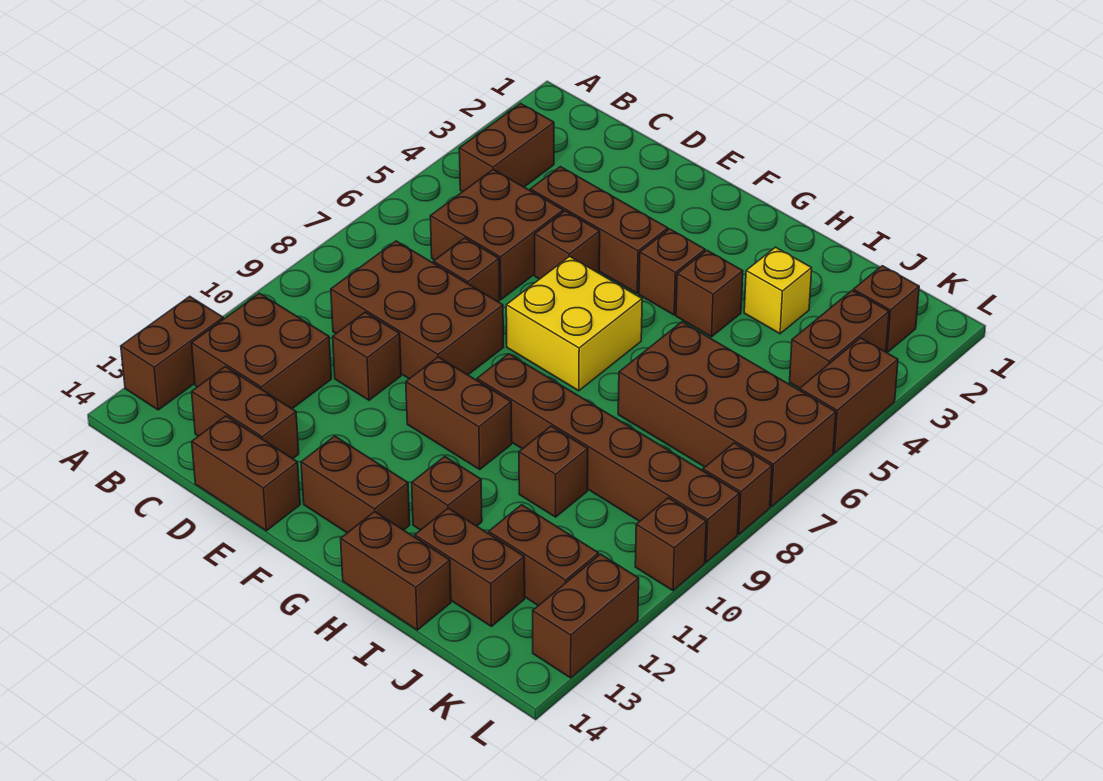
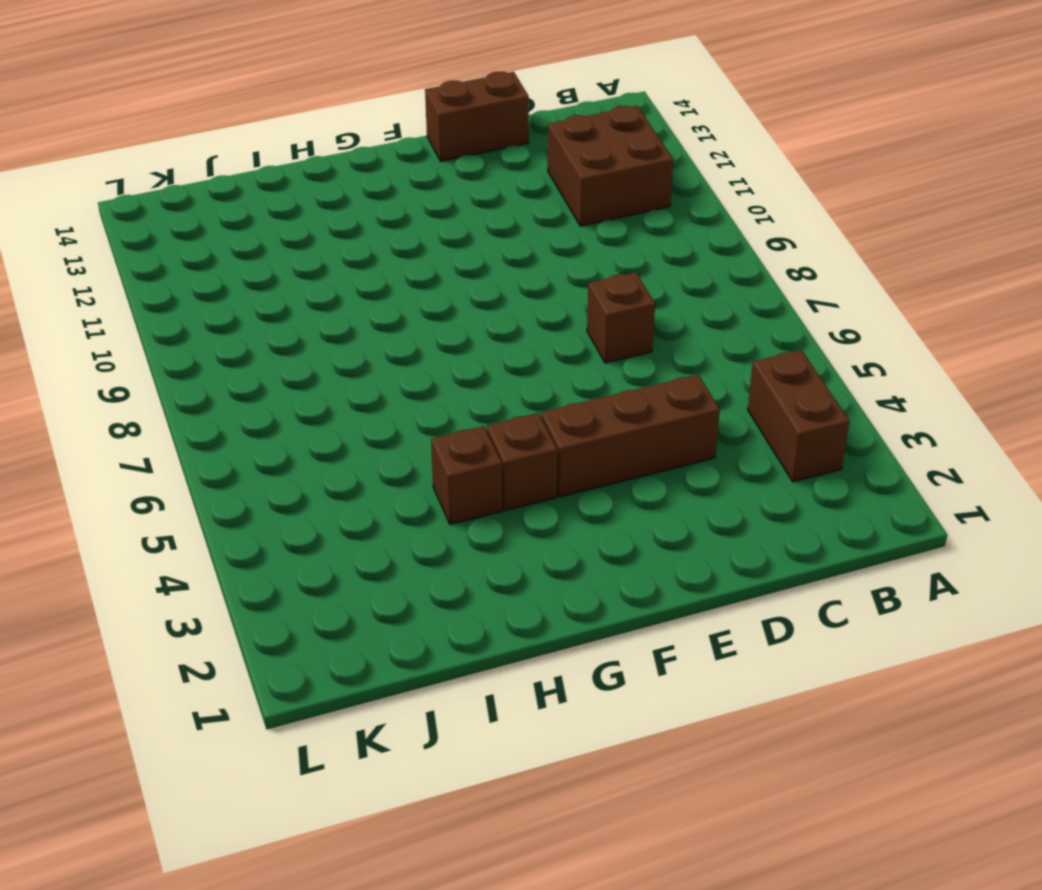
none -> brown brick A12:A13 level 1
none -> brown brick C5:D6 level 1
none -> brown brick C8:E9 level 1
none -> brown brick C13:D13 level 1

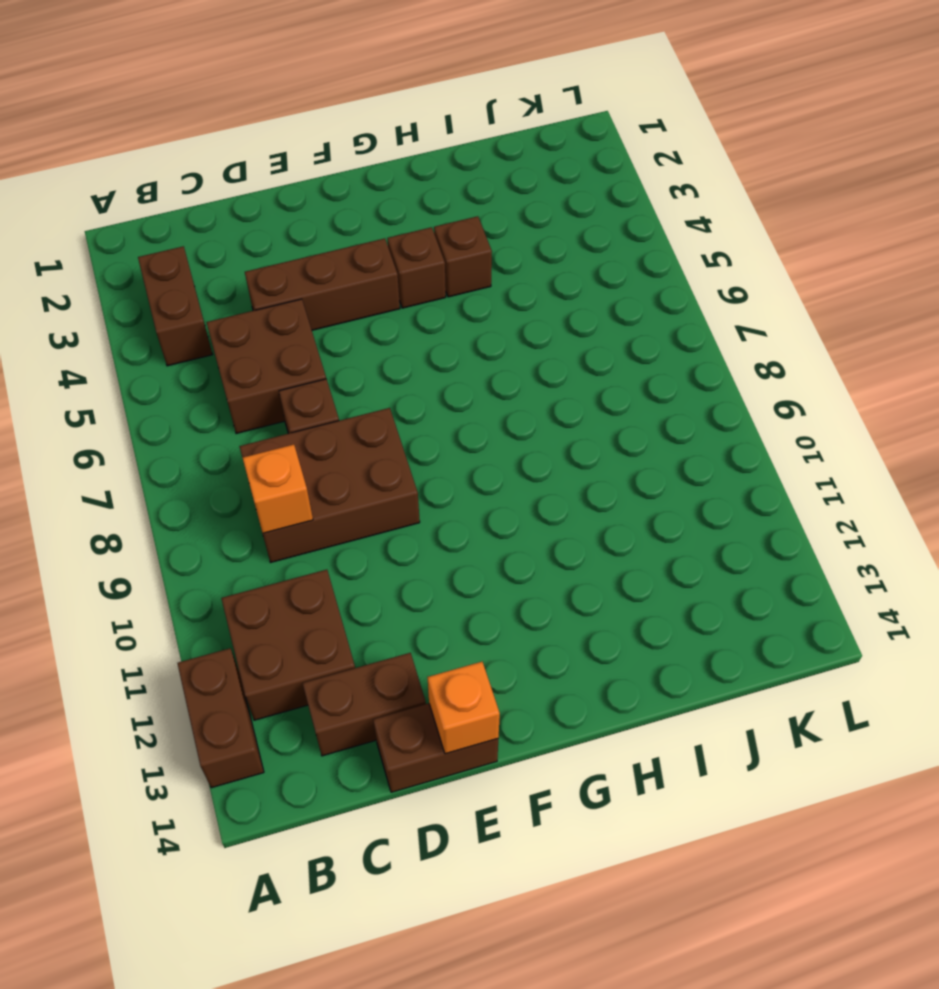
orange brick C9 level 2 -> none
orange brick E14 level 2 -> none
none -> brown brick D10 level 1
none -> brown brick E5 level 1
none -> yellow brick F6:G7 level 1
none -> brown brick F10:G10 level 1

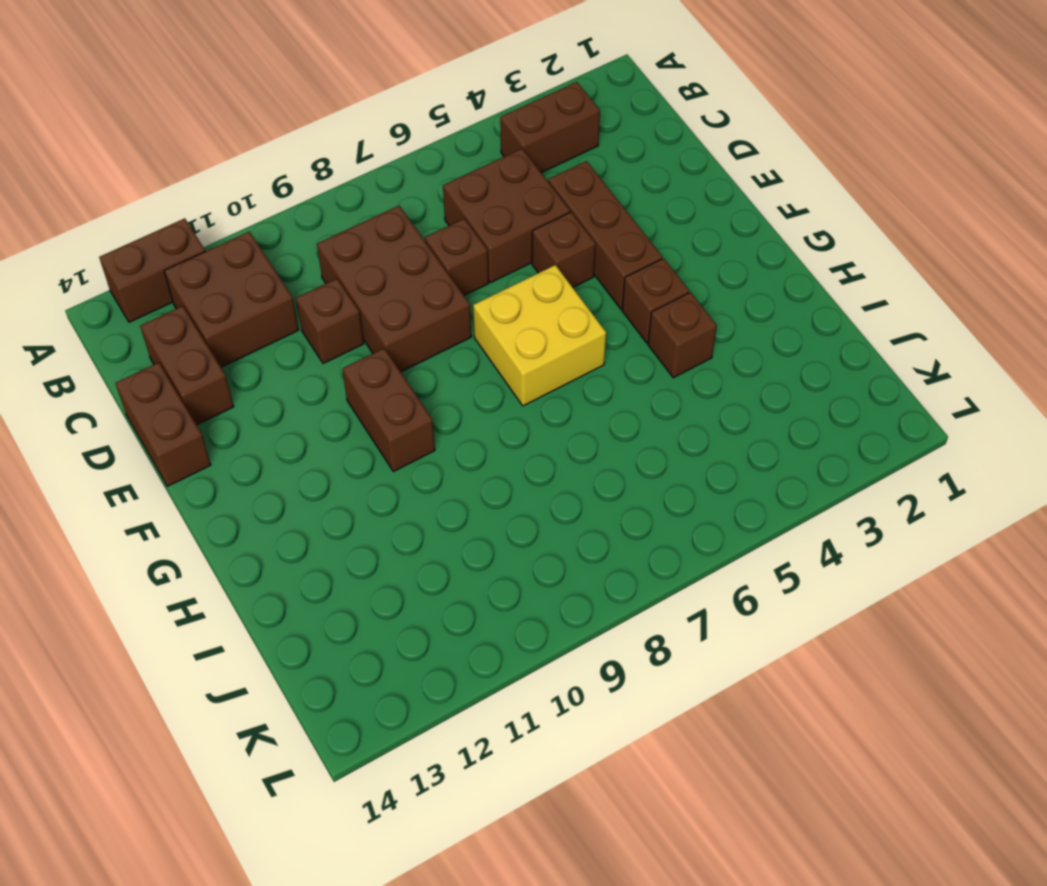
none -> brown brick F13:G13 level 1
none -> brown brick G9:L9 level 1
none -> brown brick H12 level 1
none -> brown brick H14:I14 level 1

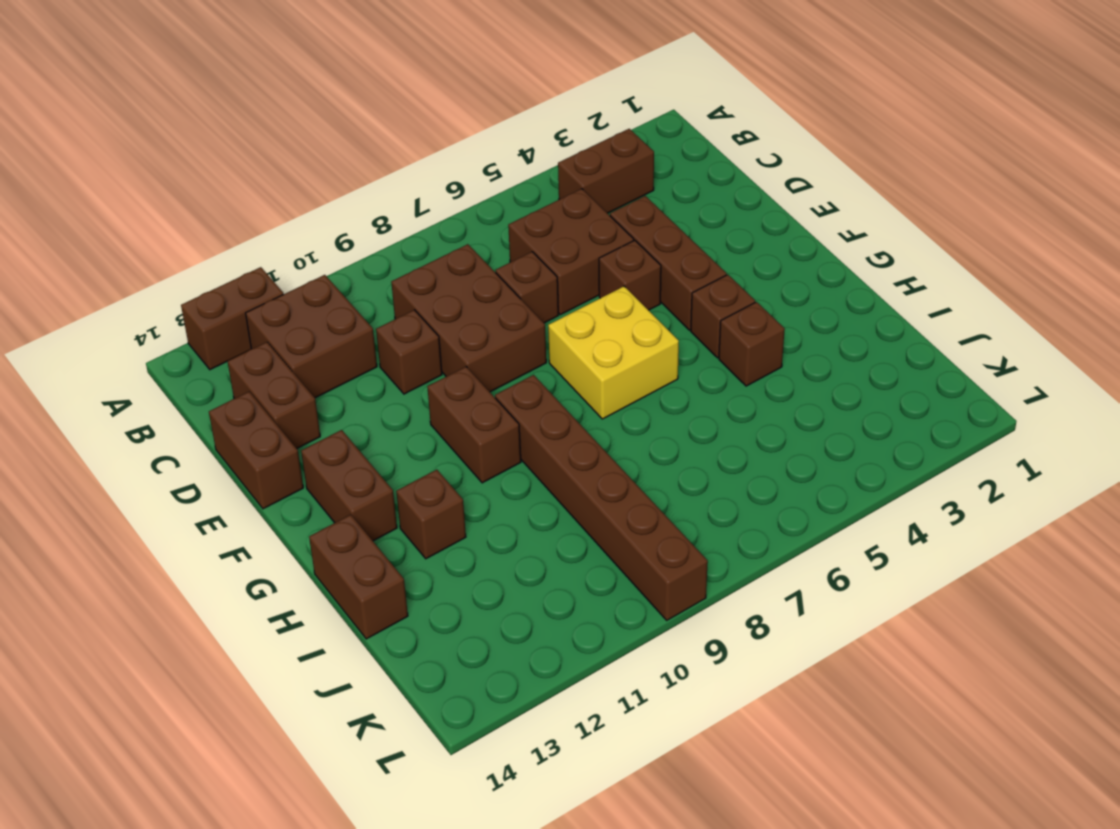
none -> yellow brick I3 level 1
none -> brown brick I6:L7 level 1
none -> brown brick I10 level 1
none -> brown brick I13:J13 level 1

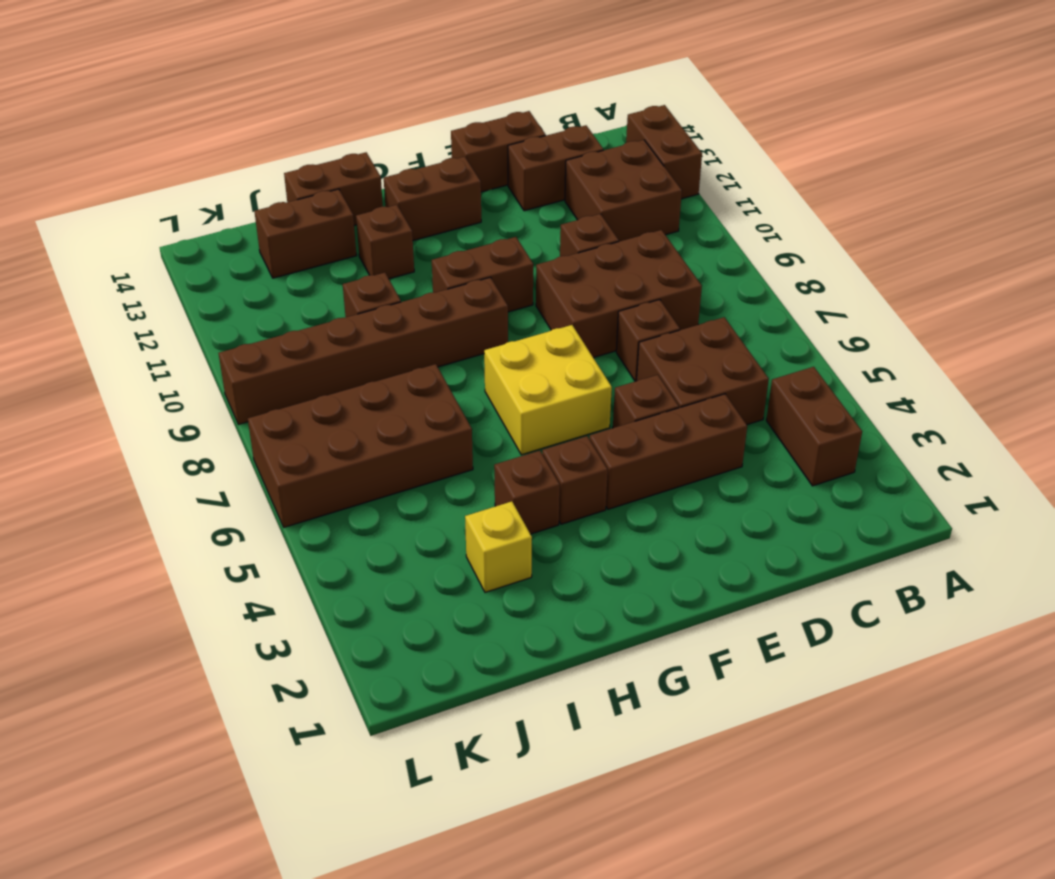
none -> brown brick J12:K12 level 1
none -> brown brick K2 level 1
none -> brown brick K3:K4 level 1
none -> brown brick L4:L5 level 1

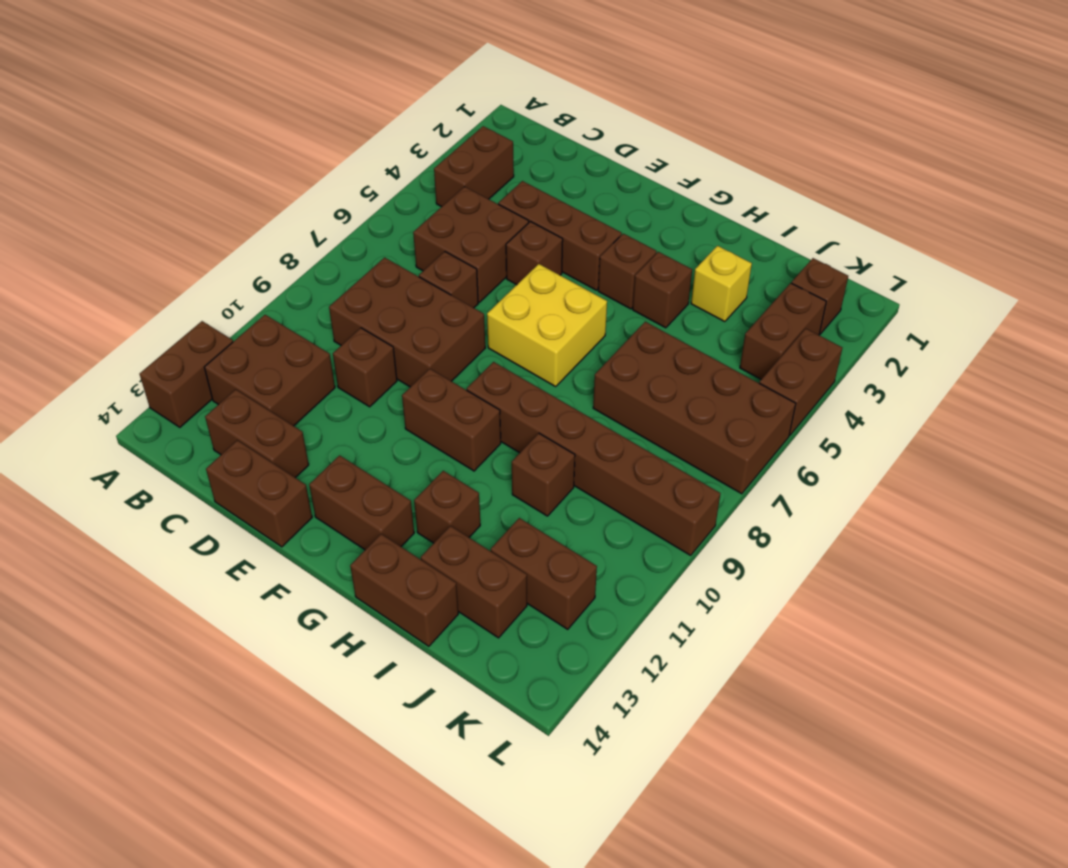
none -> brown brick L8 level 1
none -> brown brick L10 level 1
none -> brown brick L12:L13 level 1

